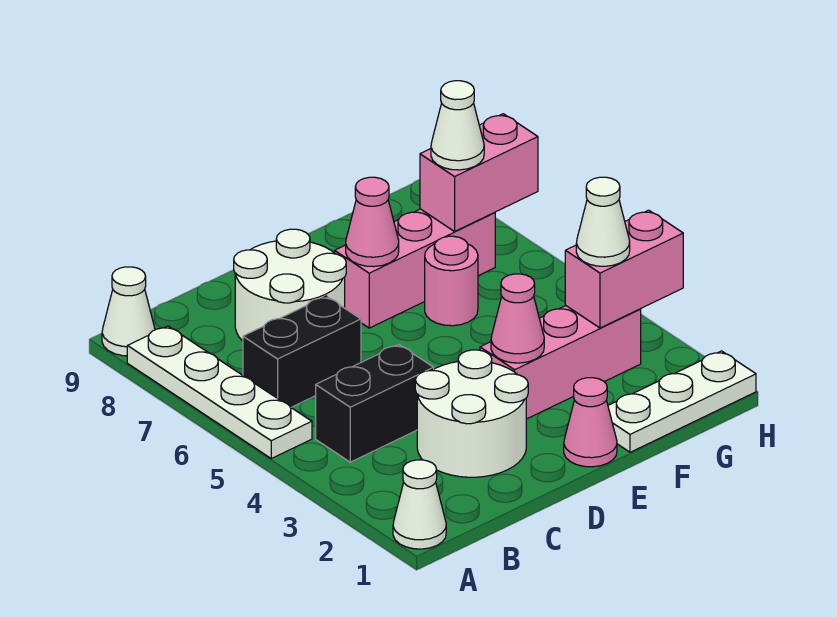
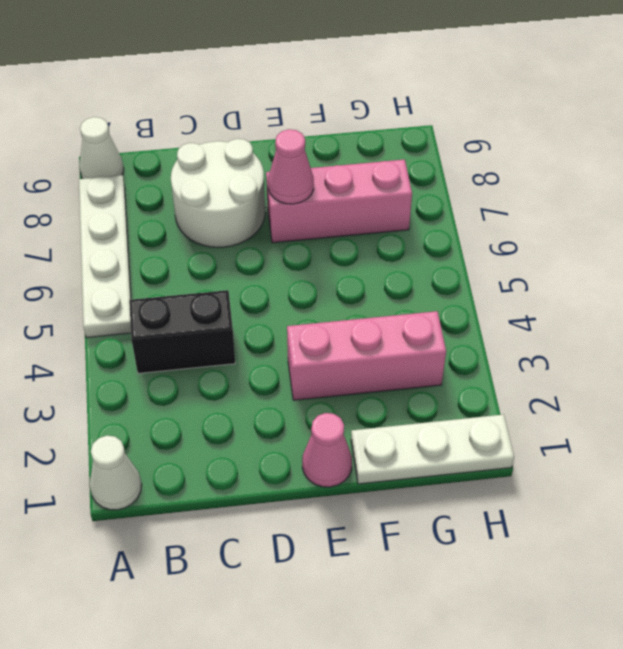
none -> black brick B6:C6 level 1
none -> white round brick C2:D3 level 1
none -> pink round brick F6 level 1

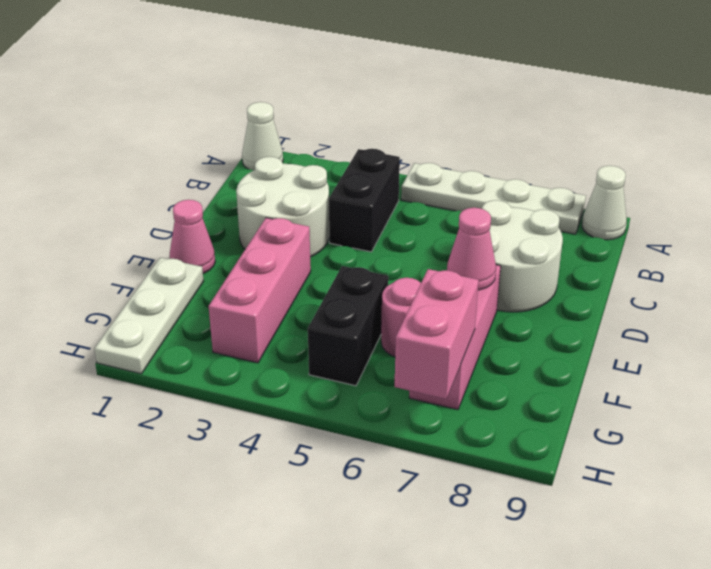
black brick F5:G5 level 1 -> black brick B6:C6 level 1
none -> pink cone E3 level 2
none -> pink brick G3:H3 level 2
none -> white cone G3 level 3

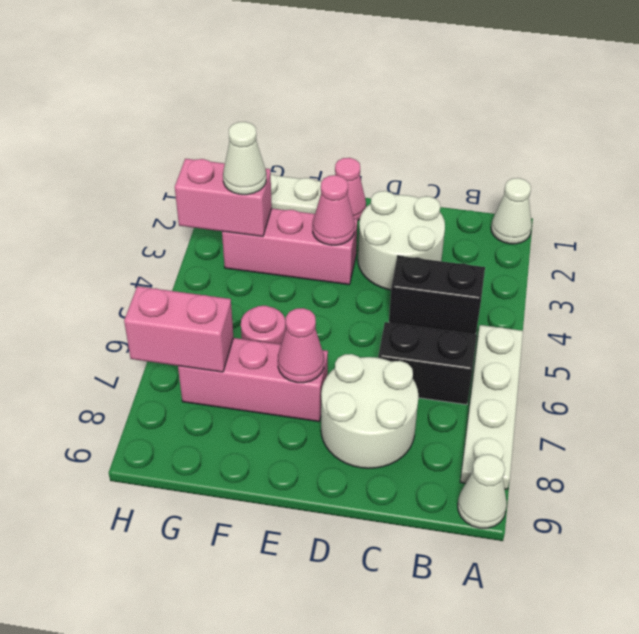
none -> white cone G7 level 3

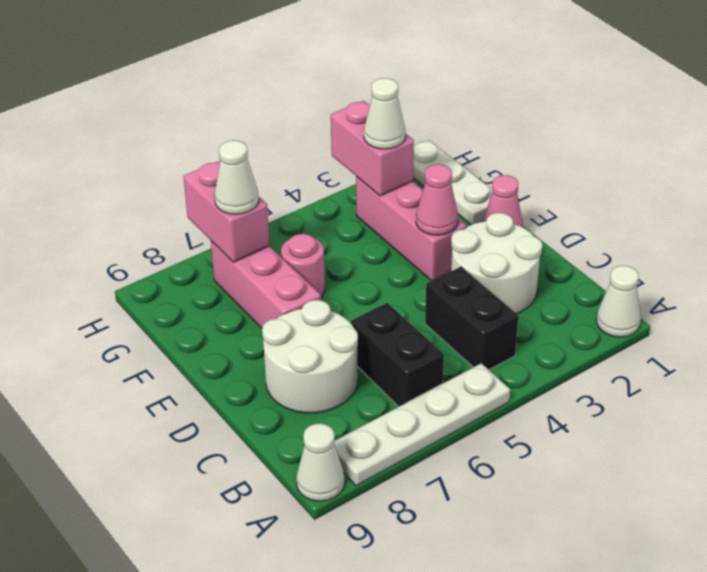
none -> pink cone E7 level 2

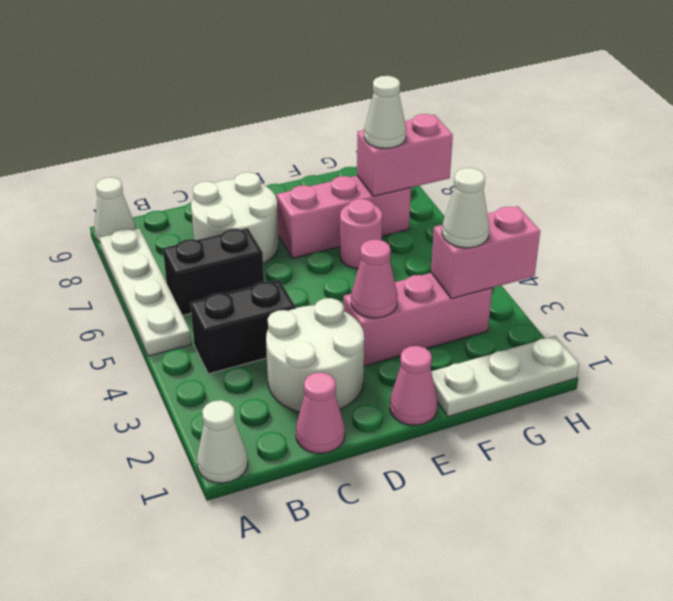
pink cone C1 level 1 -> pink cone E7 level 2

